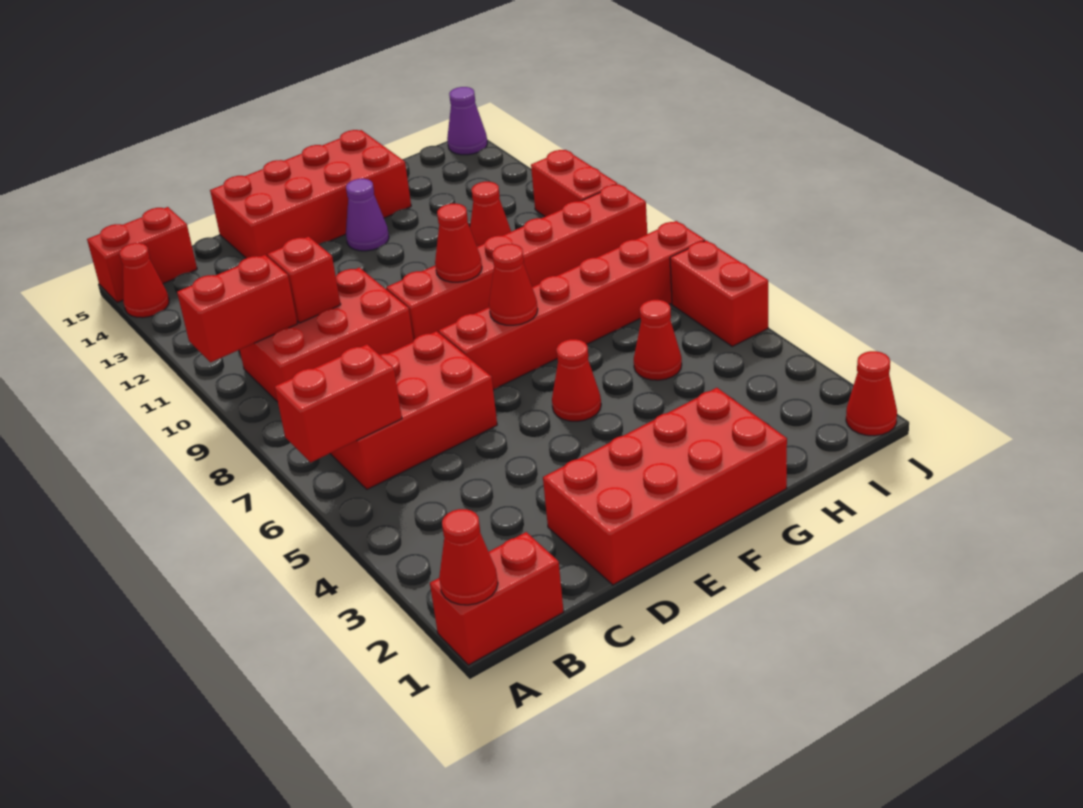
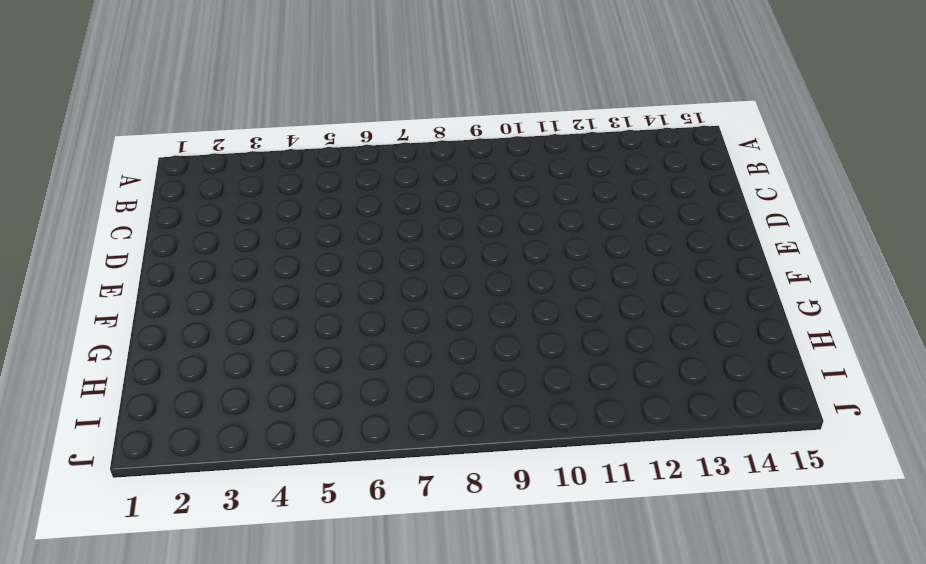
none -> red brick A1:B1 level 1
none -> red cone A14 level 1
none -> red brick A15:B15 level 1

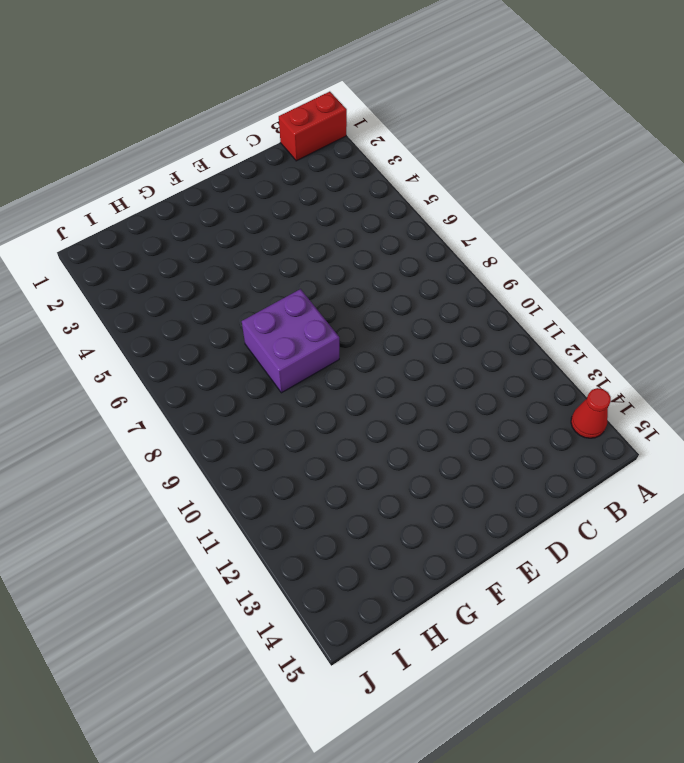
purple brick F7:G8 level 1 -> red brick E7:J7 level 1
none -> red brick A15:B15 level 1
none -> red brick B6:D7 level 1
none -> red brick B9:D10 level 1

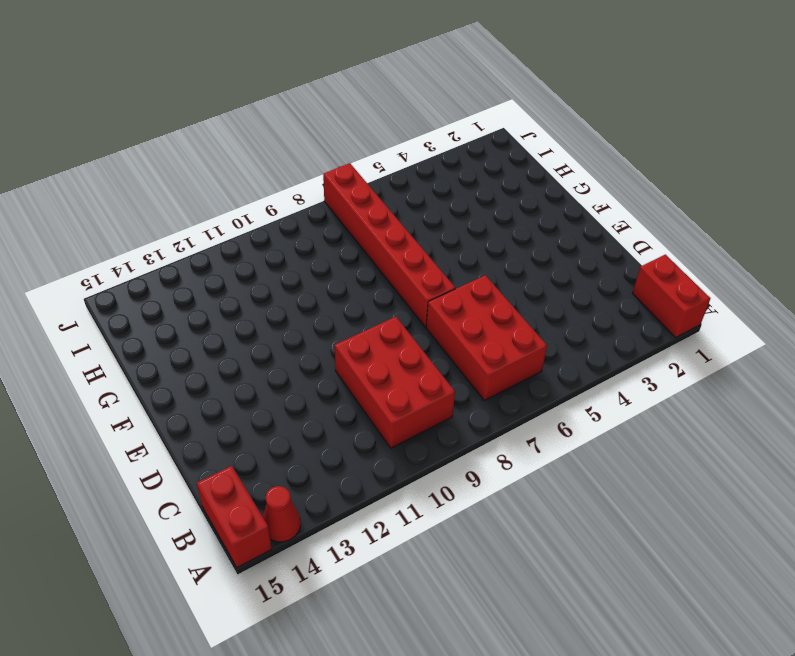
none -> red brick D1:G2 level 1
none -> red brick D14:G15 level 1
none -> red brick E9:J9 level 1

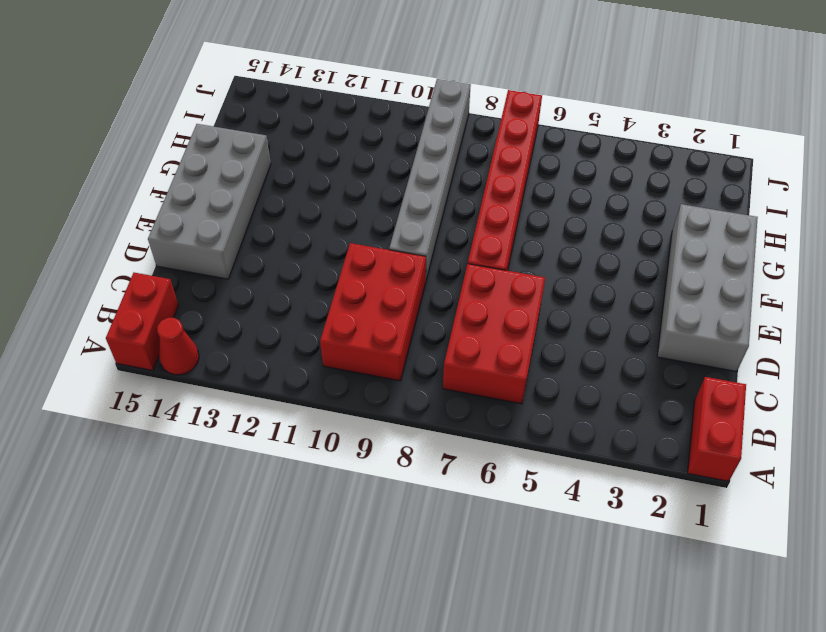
grey brick D1:G2 level 1 -> red brick D1:G2 level 1
grey brick D14:G15 level 1 -> red brick D14:G15 level 1
grey brick E9:J9 level 1 -> red brick E9:J9 level 1
none -> red cone F5 level 1
none -> purple cone F13 level 1
none -> red cone H5 level 1

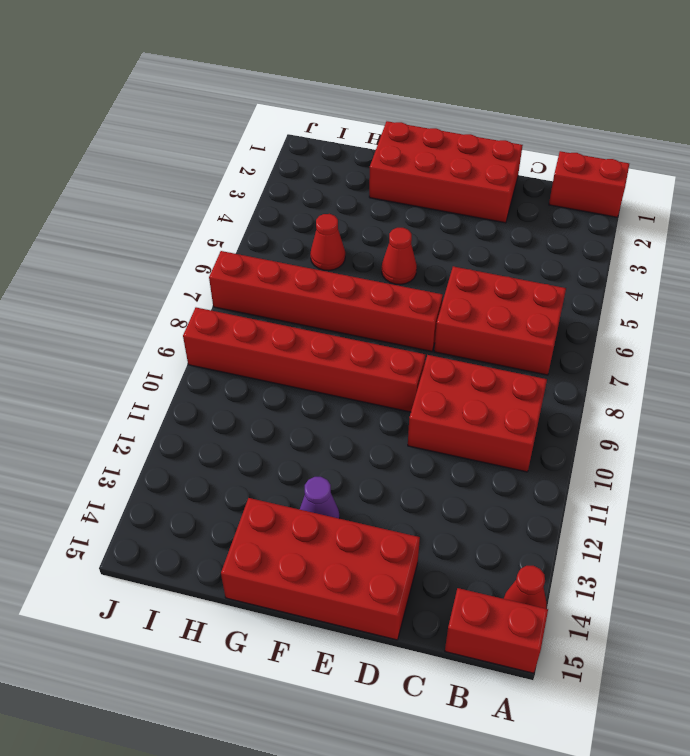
none -> red cone H11 level 1
none -> red cone J1 level 1
none -> red brick J5:J6 level 1

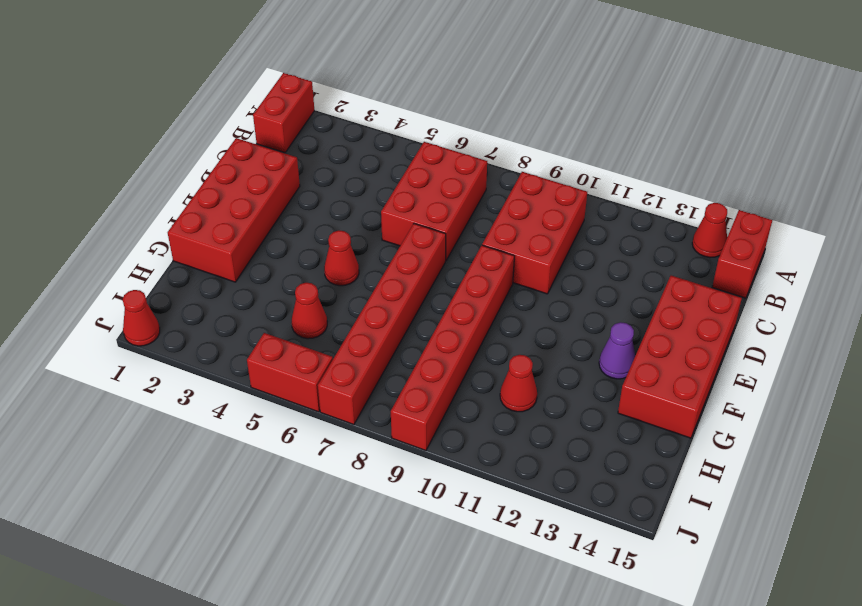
none -> red brick J10:J11 level 1
none -> purple cone J15 level 1
none -> red cone A1 level 2

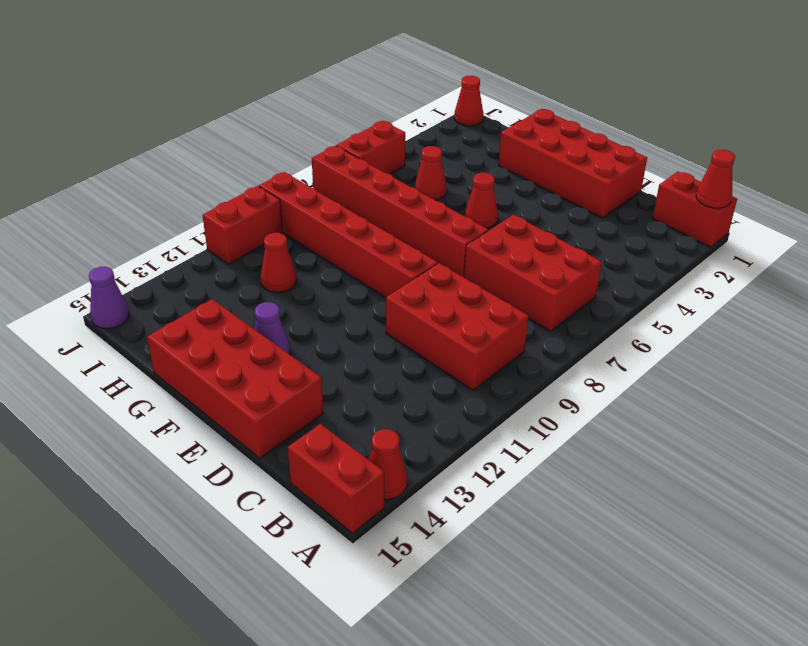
none -> red brick A6:B6 level 2
none -> red brick A10:B10 level 2
none -> red brick C10 level 2

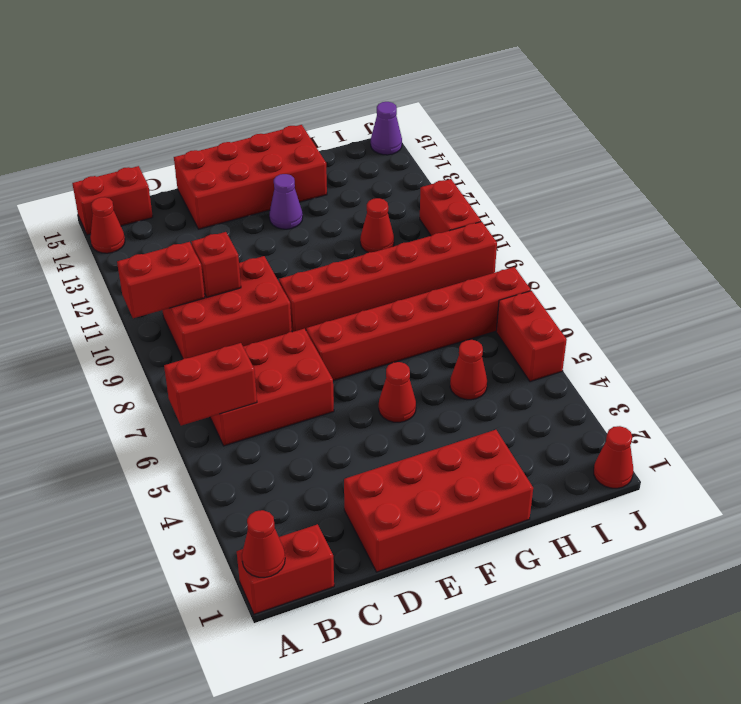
none -> red cone F7 level 2
none -> red cone F9 level 2

